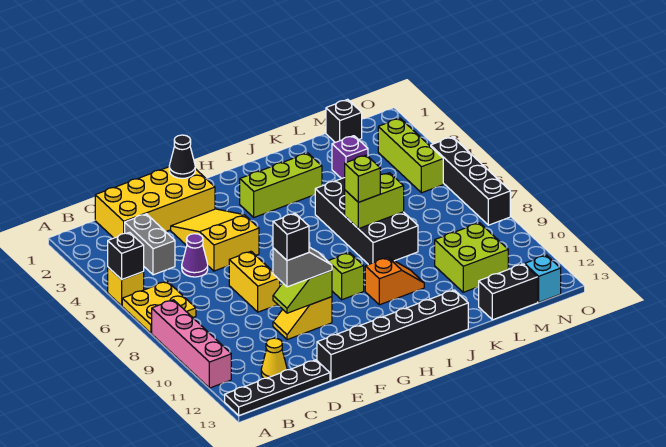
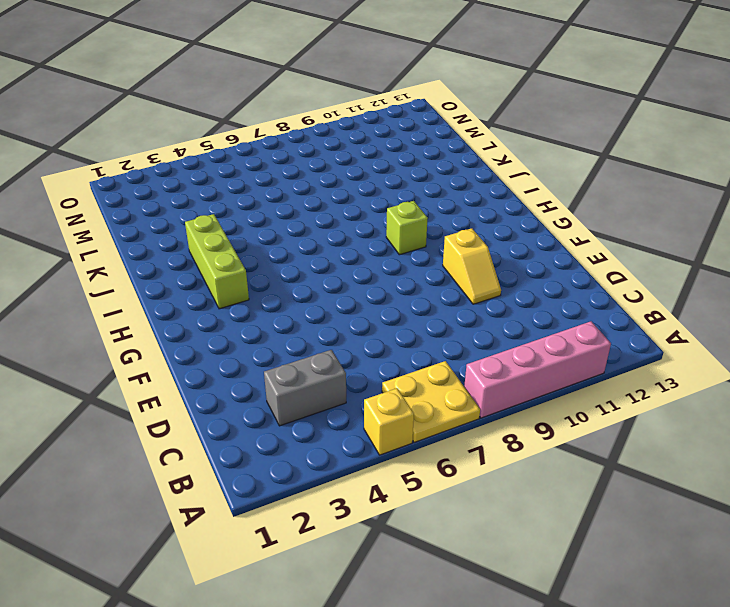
none -> black plate A13:D13 level 1
none -> yellow brick C1:F2 level 1
none -> yellow cone C12 level 1
none -> purple cone D5 level 1

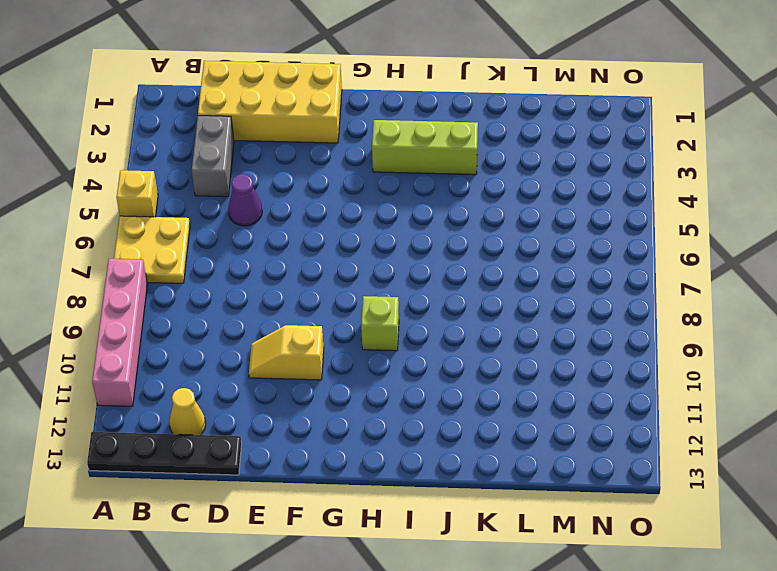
none -> yellow slope E3:F5 level 1 top 5
none -> yellow brick E7:E8 level 1
none -> black brick E13:J13 level 1
none -> orange slope I10:J10 level 1 top I

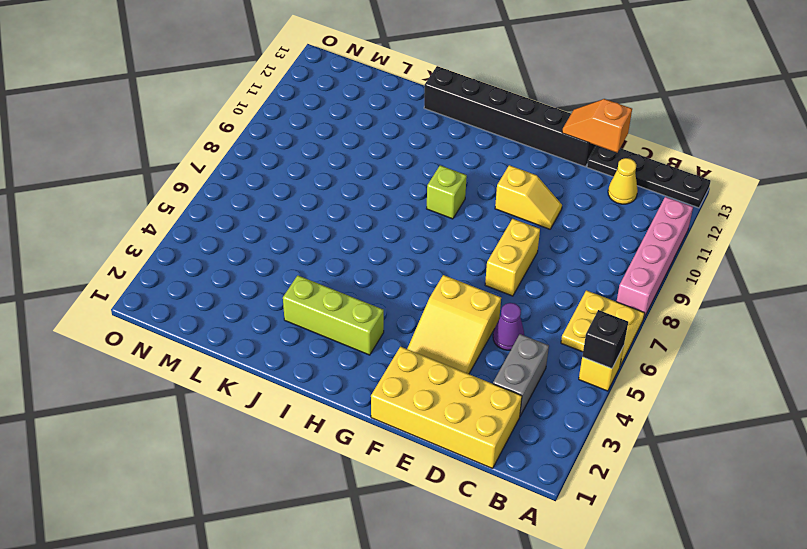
orange slope D13:E13 level 2 top D -> orange slope I10:J10 level 1 top I
none -> black brick J5:K8 level 1
none -> purple brick L3 level 1
none -> lime brick L10:M11 level 1
none -> black brick L13:M13 level 1

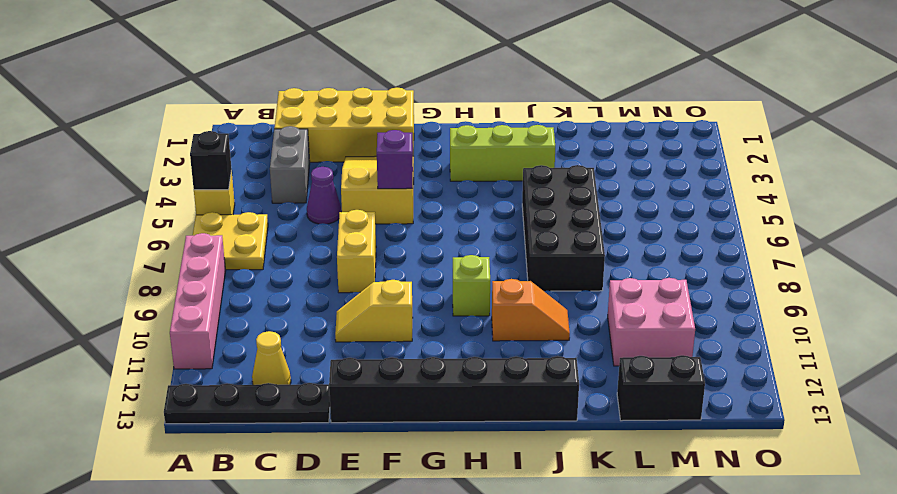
purple brick F5 level 2 -> purple brick L3 level 1
pink brick L10:M11 level 1 -> lime brick L10:M11 level 1
none -> black brick M1 level 1
none -> lime brick N3:N5 level 1
none -> cyan brick N13 level 1
none -> black brick O5:O8 level 1

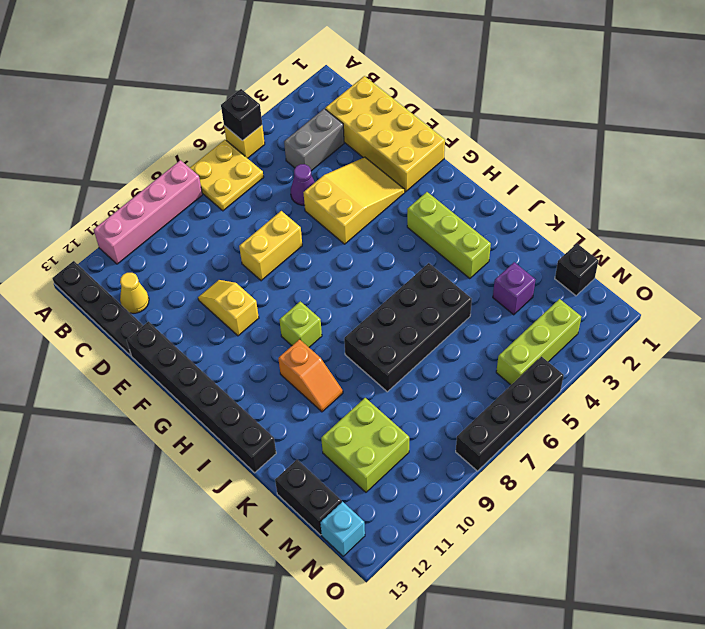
none -> lime slope E10:F10 level 2 top F
none -> black cone F1 level 2
none -> lime brick J7:K7 level 2
none -> grey slope E10:F10 level 3 top E

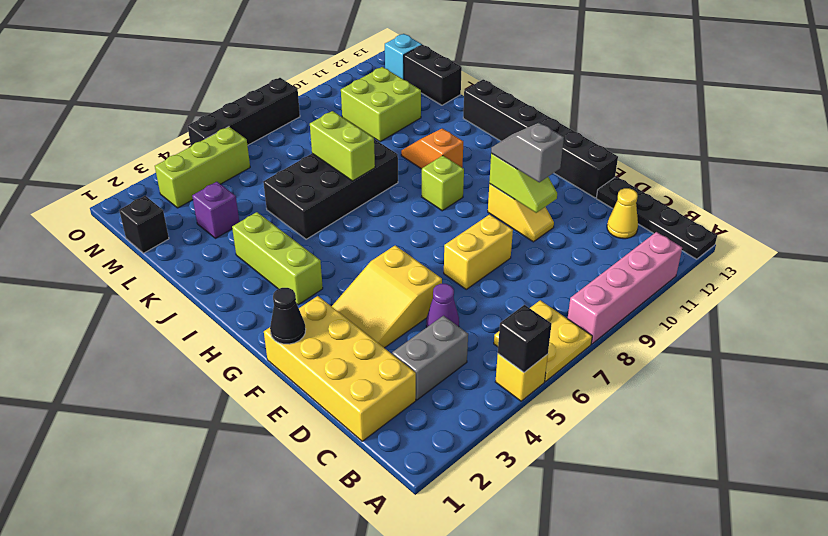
none -> lime brick J7 level 3
none -> black brick E10 level 4

